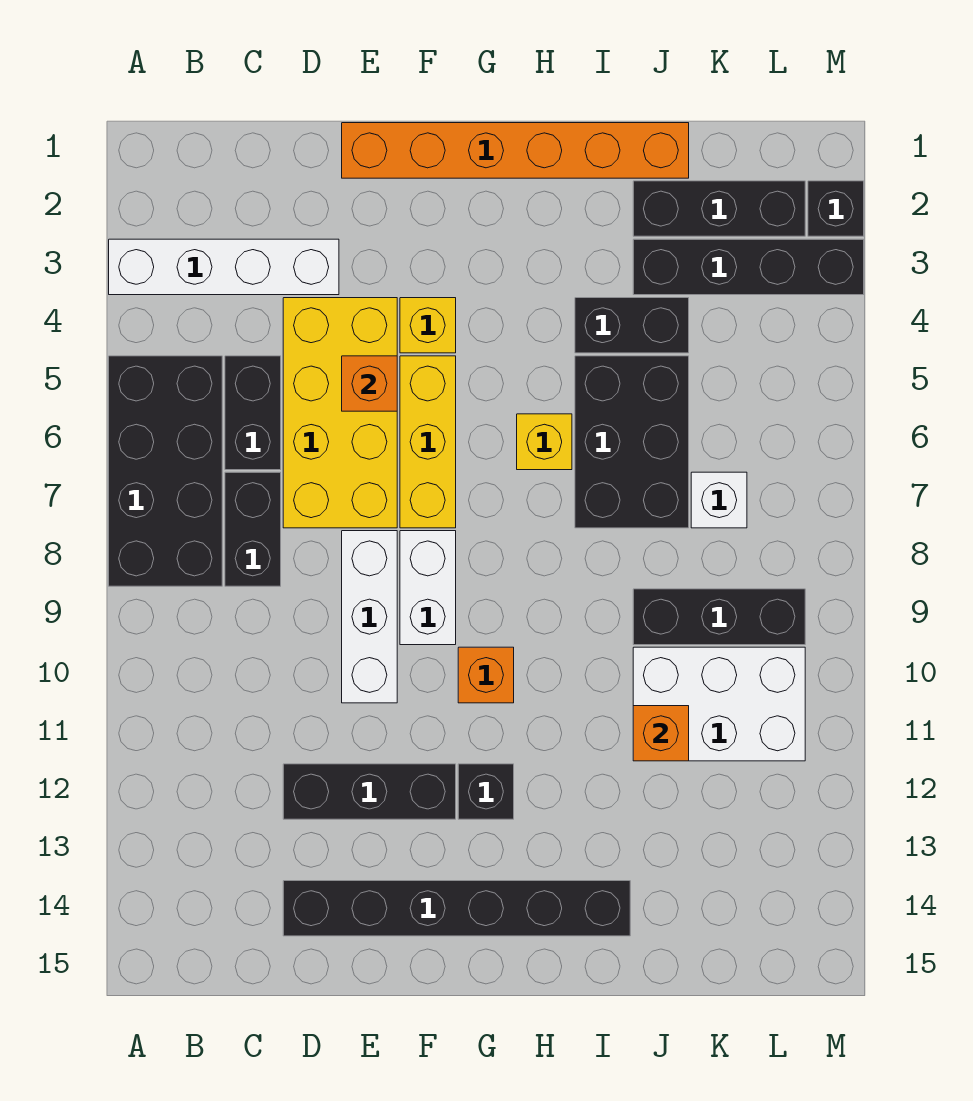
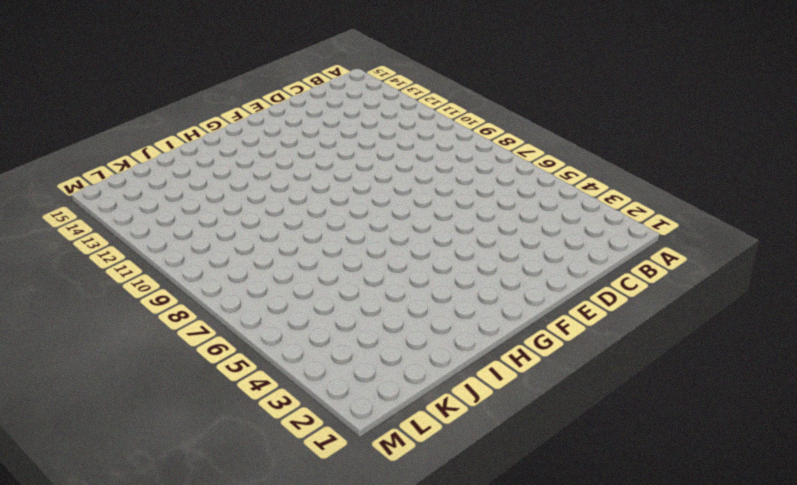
none -> white brick A3:D3 level 1
none -> black brick A5:B8 level 1
none -> black brick C5:C6 level 1

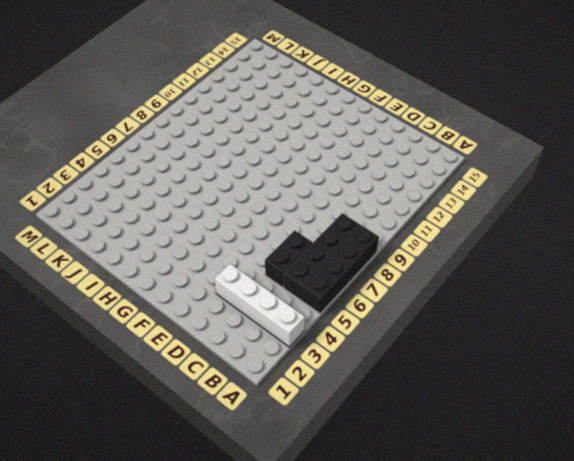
none -> black brick C7:C8 level 1
none -> yellow brick D4:E7 level 1
none -> black brick D12:F12 level 1

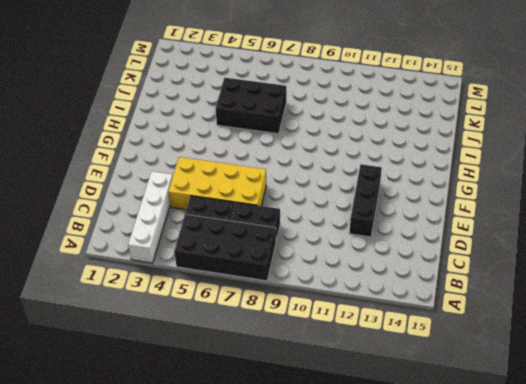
none -> black brick D14:I14 level 1
none -> orange brick E1:J1 level 1
none -> white brick E8:E10 level 1

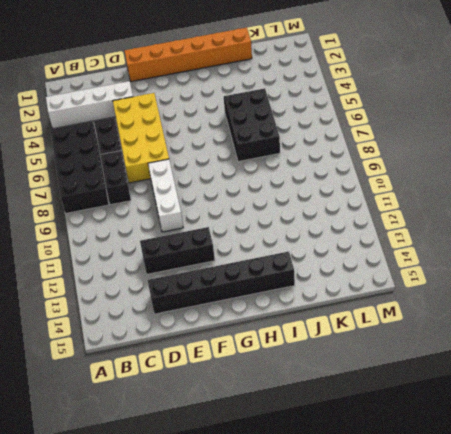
none -> yellow brick F4 level 1
none -> yellow brick F5:F7 level 1
none -> white brick F8:F9 level 1

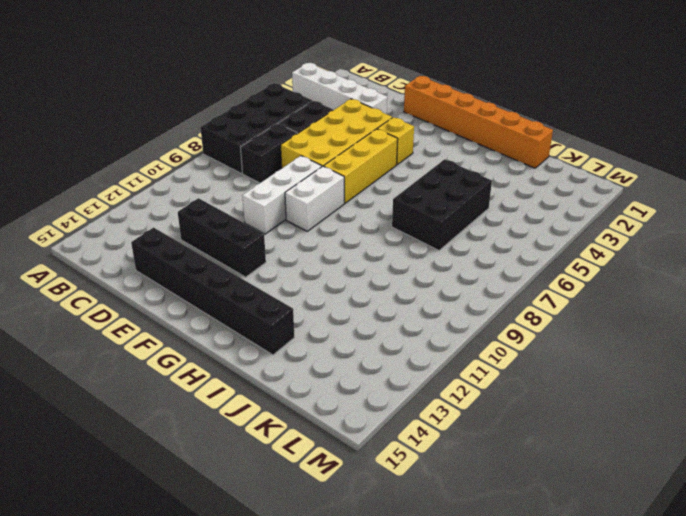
none -> orange brick G10 level 1
none -> black brick G12 level 1
none -> yellow brick H6 level 1

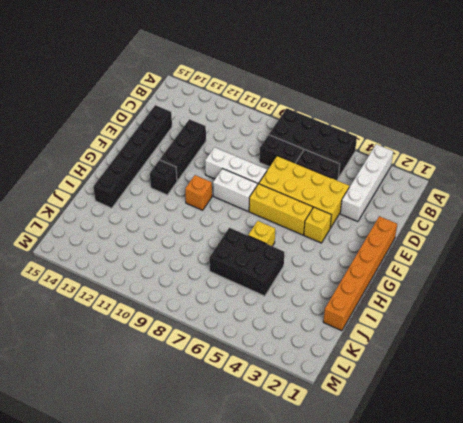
none -> black brick I4:J4 level 1
none -> black brick J2:L2 level 1
none -> black brick J3:M3 level 1

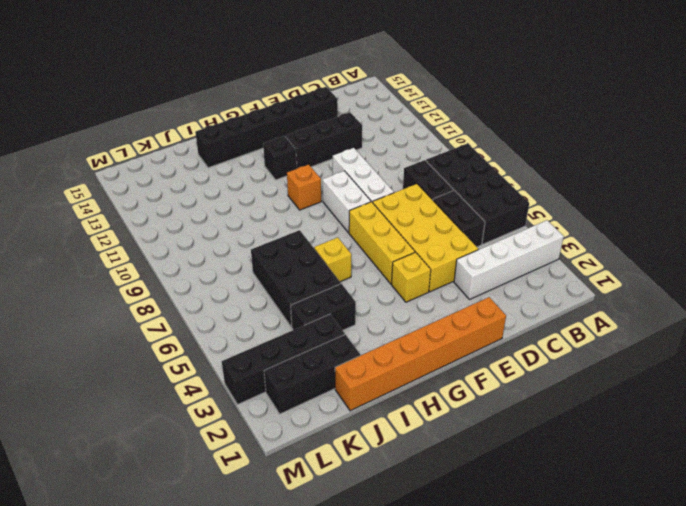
none -> black brick J9:L9 level 1
none -> white brick J10:L11 level 1
none -> white brick K7 level 1

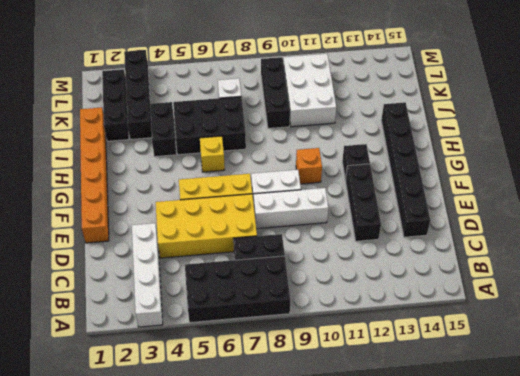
none -> black brick C5:C6 level 1
none -> yellow brick F4 level 1
none -> black brick M2 level 1

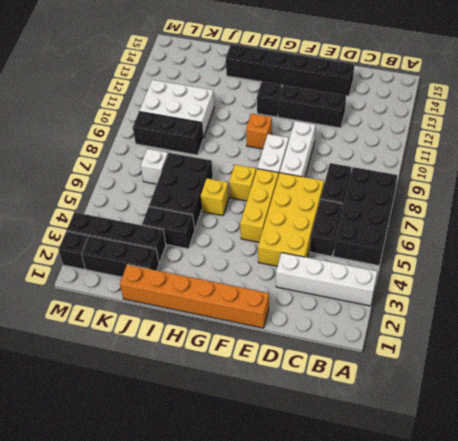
yellow brick G7 level 1 -> yellow brick F4 level 1
none -> orange brick E5 level 2
none -> orange brick J11 level 2

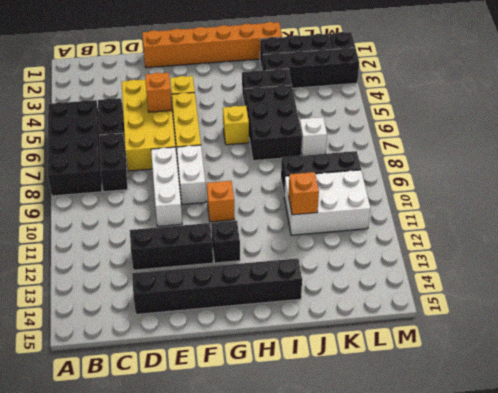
none -> white brick A3:D3 level 1

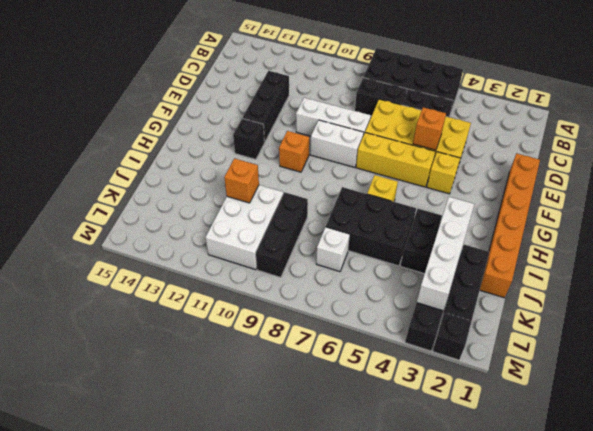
white brick I3:L3 level 2 -> white brick A3:D3 level 1
none -> black brick D14:I14 level 1

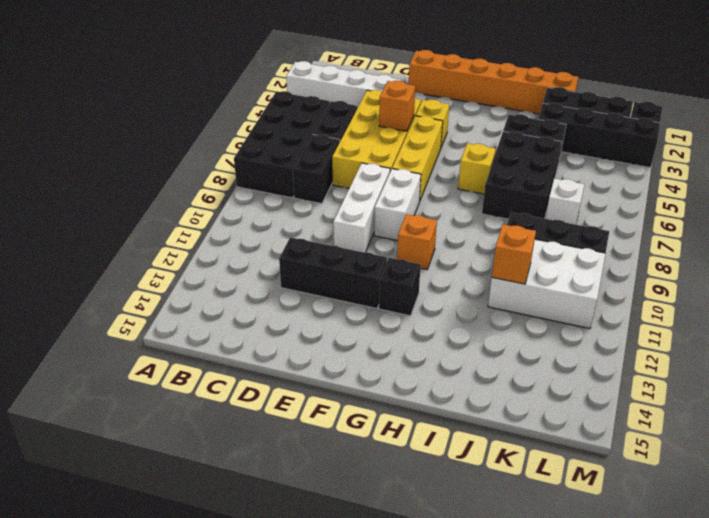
none -> black brick D14:I14 level 1

